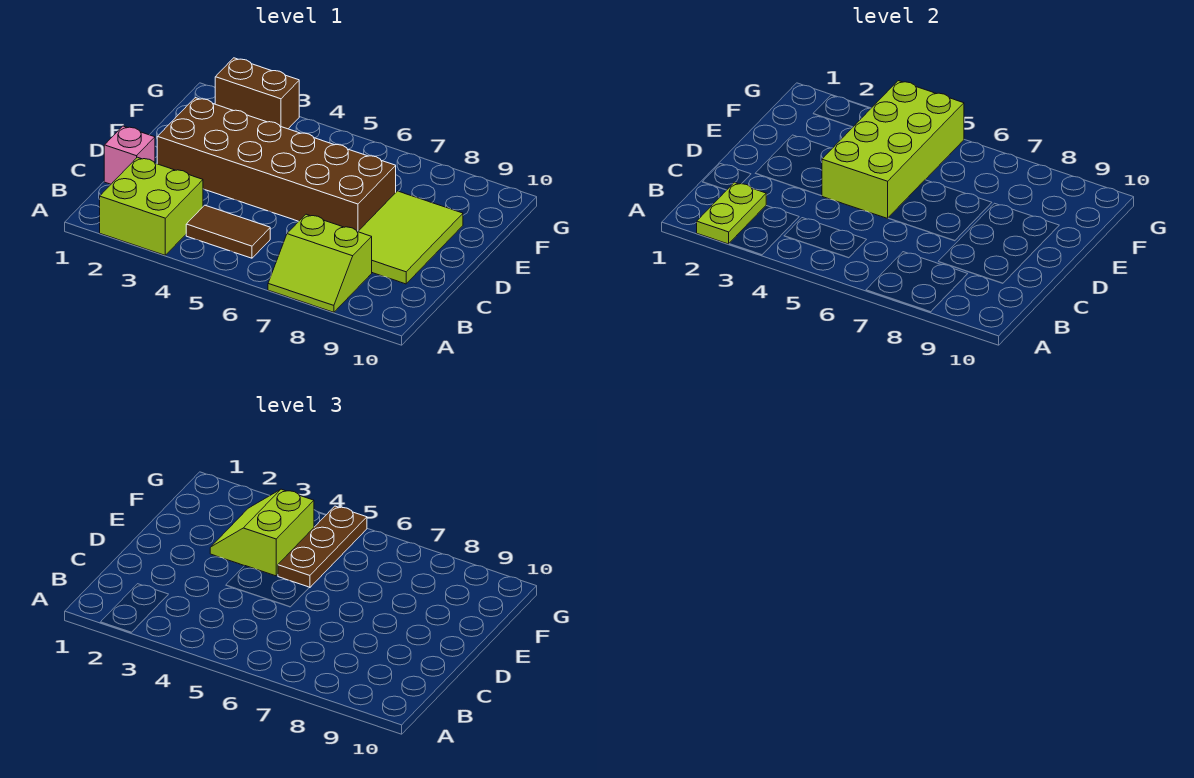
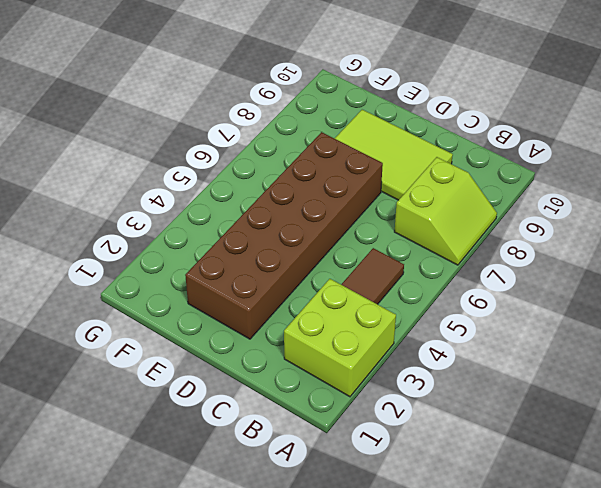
none -> pink brick C1 level 1
none -> brown brick G2:G3 level 1

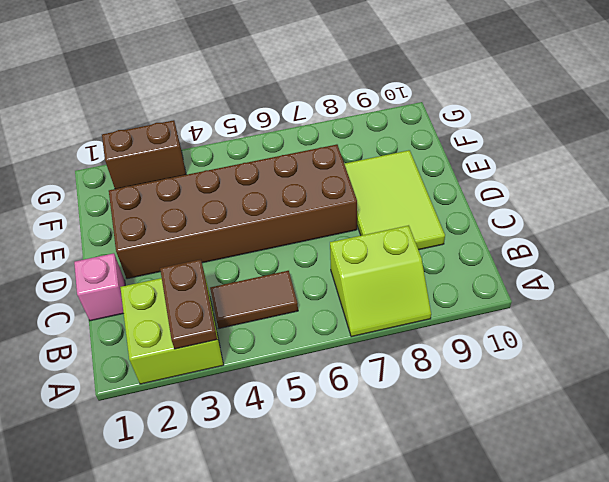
brown plate A3:B3 level 2 -> none
none -> lime plate A2:B2 level 2
none -> lime brick D4:G5 level 2

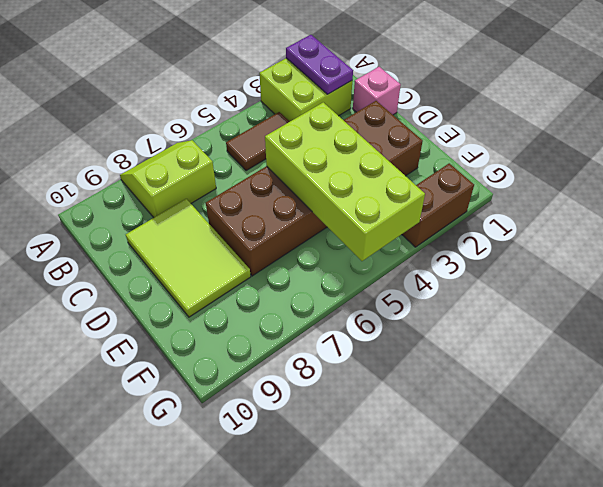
purple plate A2:B2 level 2 -> lime plate A2:B2 level 2
none -> lime slope E3:F4 level 3 top 4
none -> brown plate E5:G5 level 3

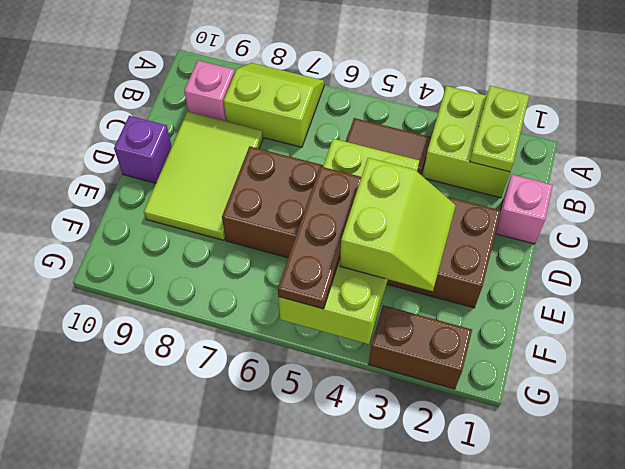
pink brick B9 level 1 -> none
purple brick D10 level 1 -> none

